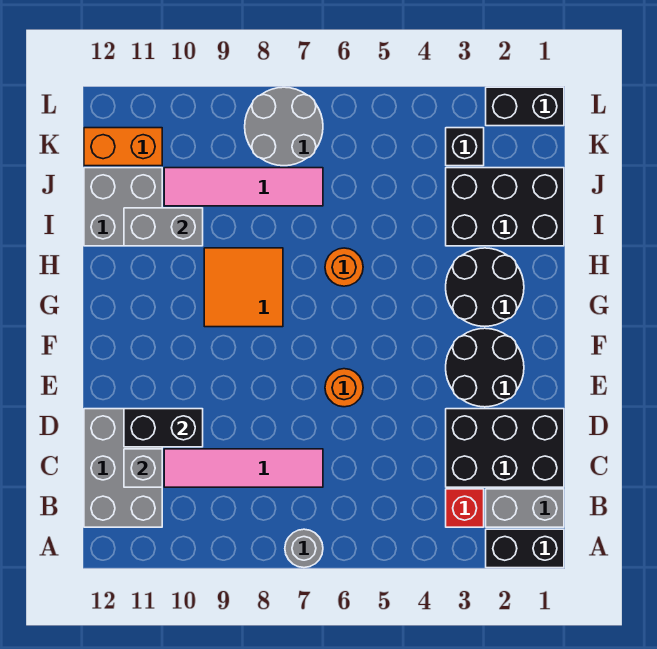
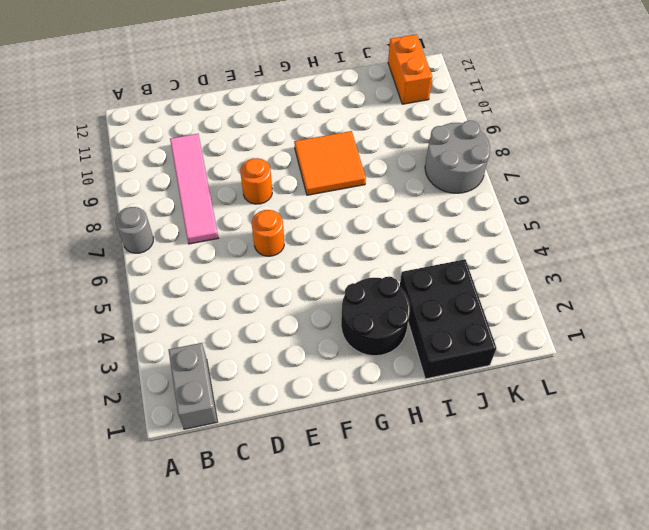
orange round brick E8 level 1 -> orange round brick H6 level 1
none -> black brick A1:A2 level 1
none -> red brick B3 level 1
none -> grey brick B11:D12 level 1

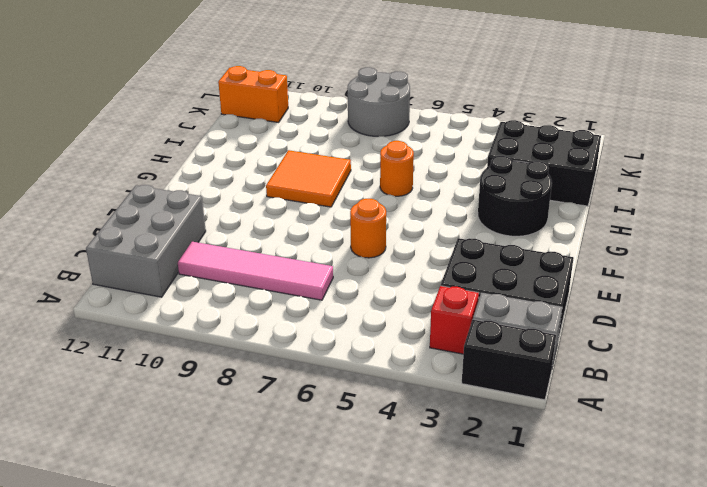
none -> grey round brick A7 level 1
none -> black round brick E2:F3 level 1
none -> grey brick I11:J12 level 1

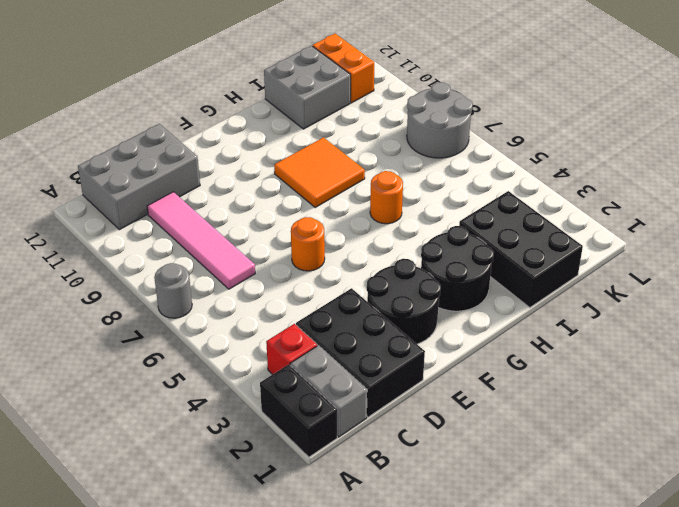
none -> pink tile J7:J10 level 1
none -> black brick K3 level 1
none -> black brick L1:L2 level 1

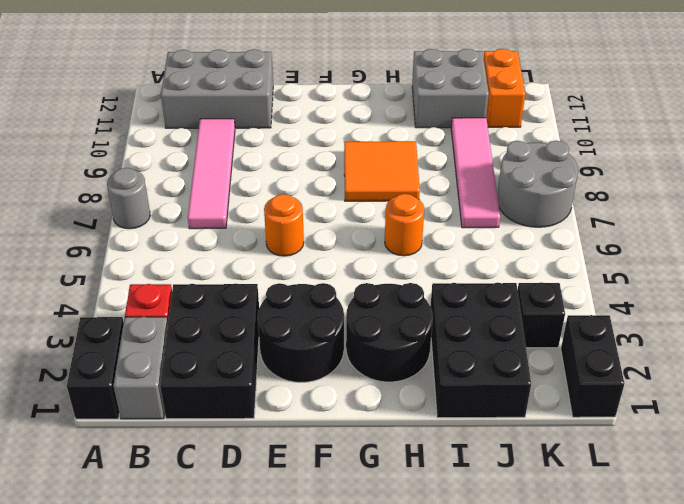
none -> grey brick C11 level 2
none -> black brick D10:D11 level 2
none -> grey brick I10:I11 level 2

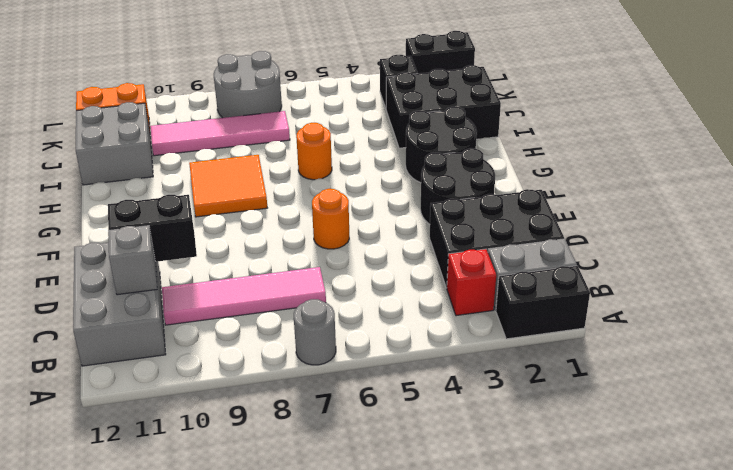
none -> grey brick I10:I11 level 2

